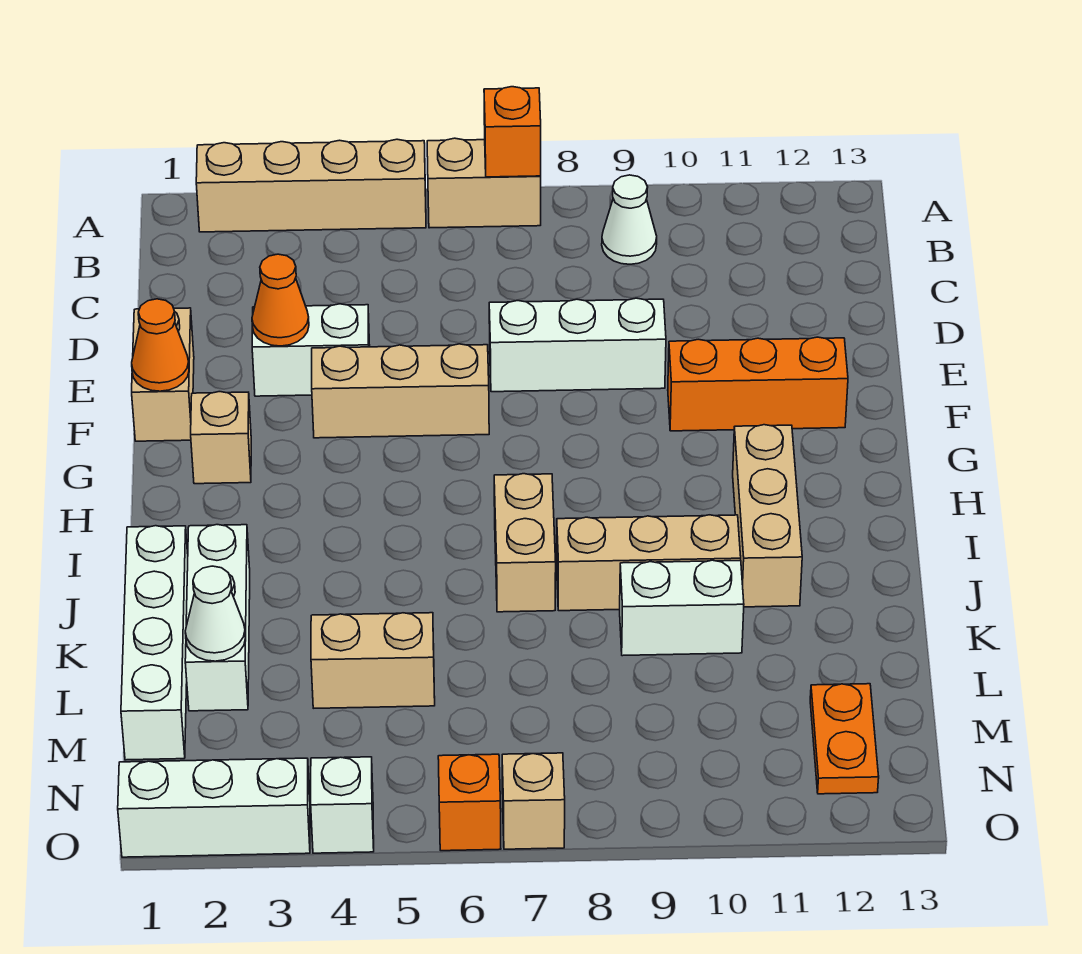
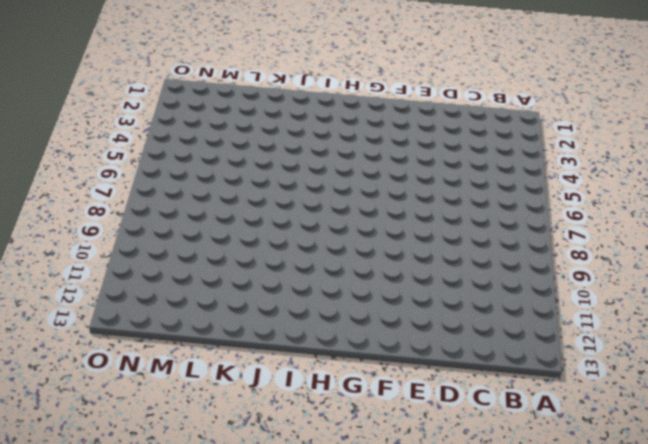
none -> tan brick A2:A5 level 1
none -> tan brick A6:A7 level 1
none -> white cone B9 level 1

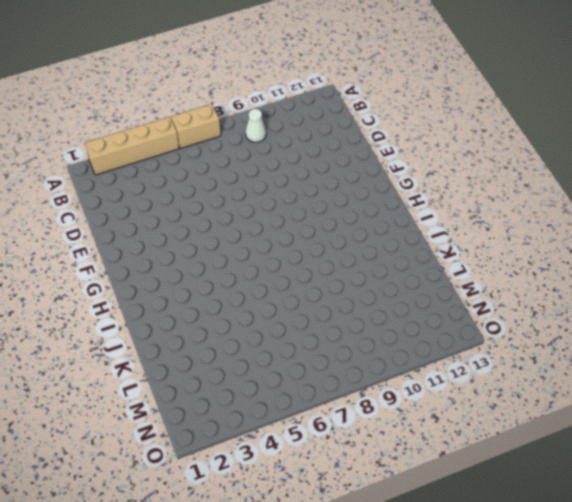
none -> tan brick E1:F1 level 1
none -> white brick E3:E4 level 1
none -> white brick E7:E9 level 1

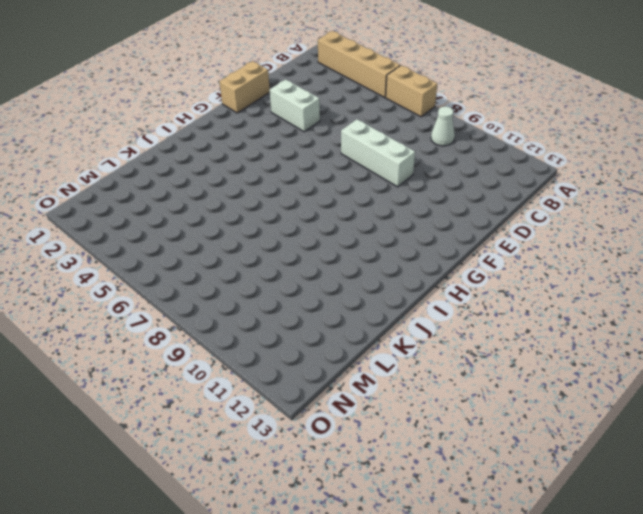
none -> tan brick F4:F6 level 1
none -> orange brick F10:F12 level 1
none -> tan brick G2 level 1

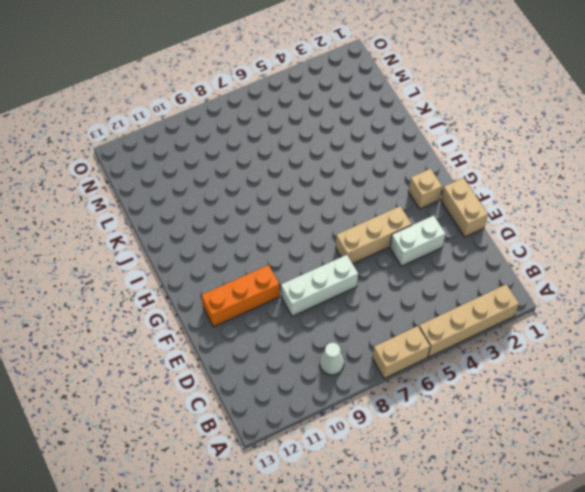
none -> tan brick H11:J11 level 1
none -> tan brick I7:J7 level 1
none -> white brick J1:M1 level 1

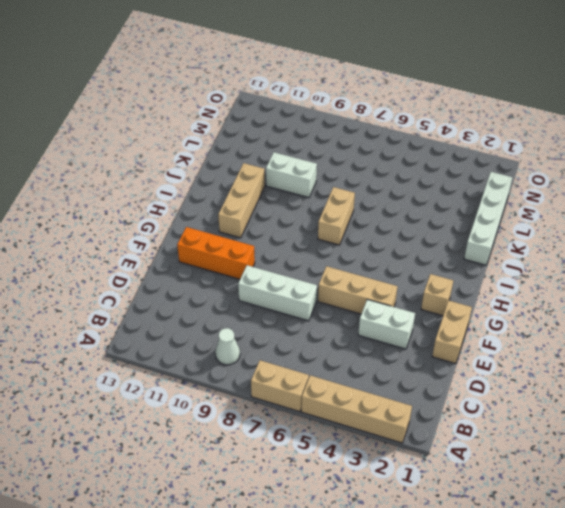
none -> white brick J2:L2 level 1
none -> tan brick J8:J10 level 1
none -> tan brick L4:L5 level 1

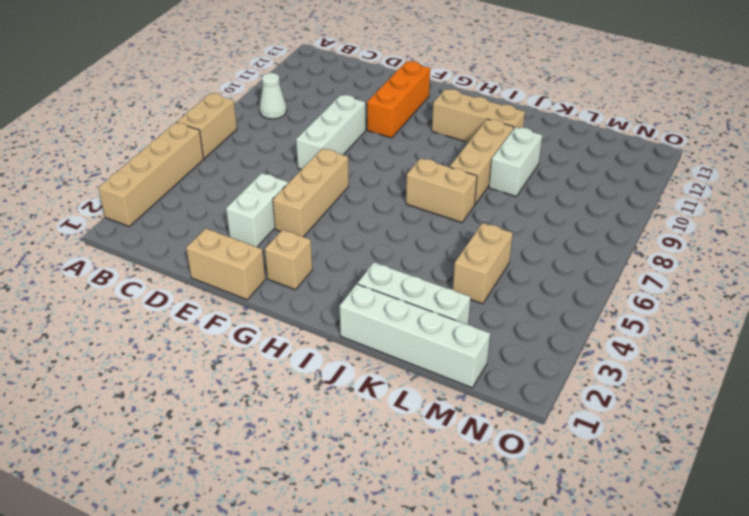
none -> orange plate M12:N12 level 1
none -> white brick O1:O3 level 1
none -> white brick O4 level 1

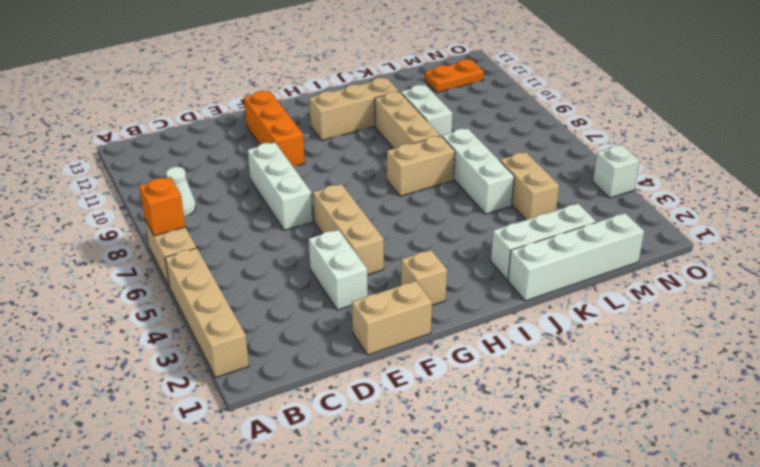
white brick K5:K7 level 1 -> white brick O1:O3 level 1
none -> orange brick O6 level 1
none -> tan brick O7 level 1
none -> orange cone E3 level 2

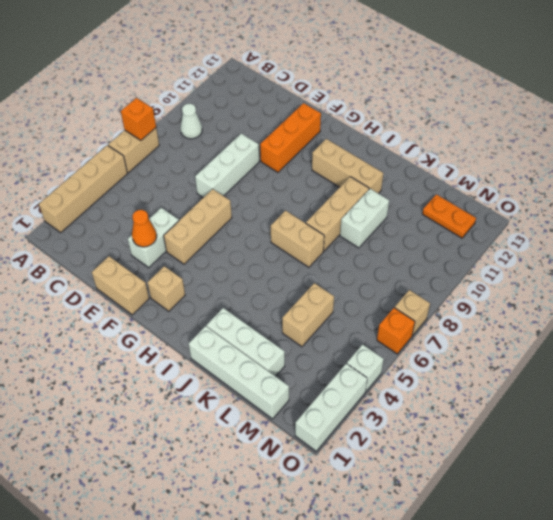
none -> orange cone F1 level 2
none -> white cone L2 level 2

